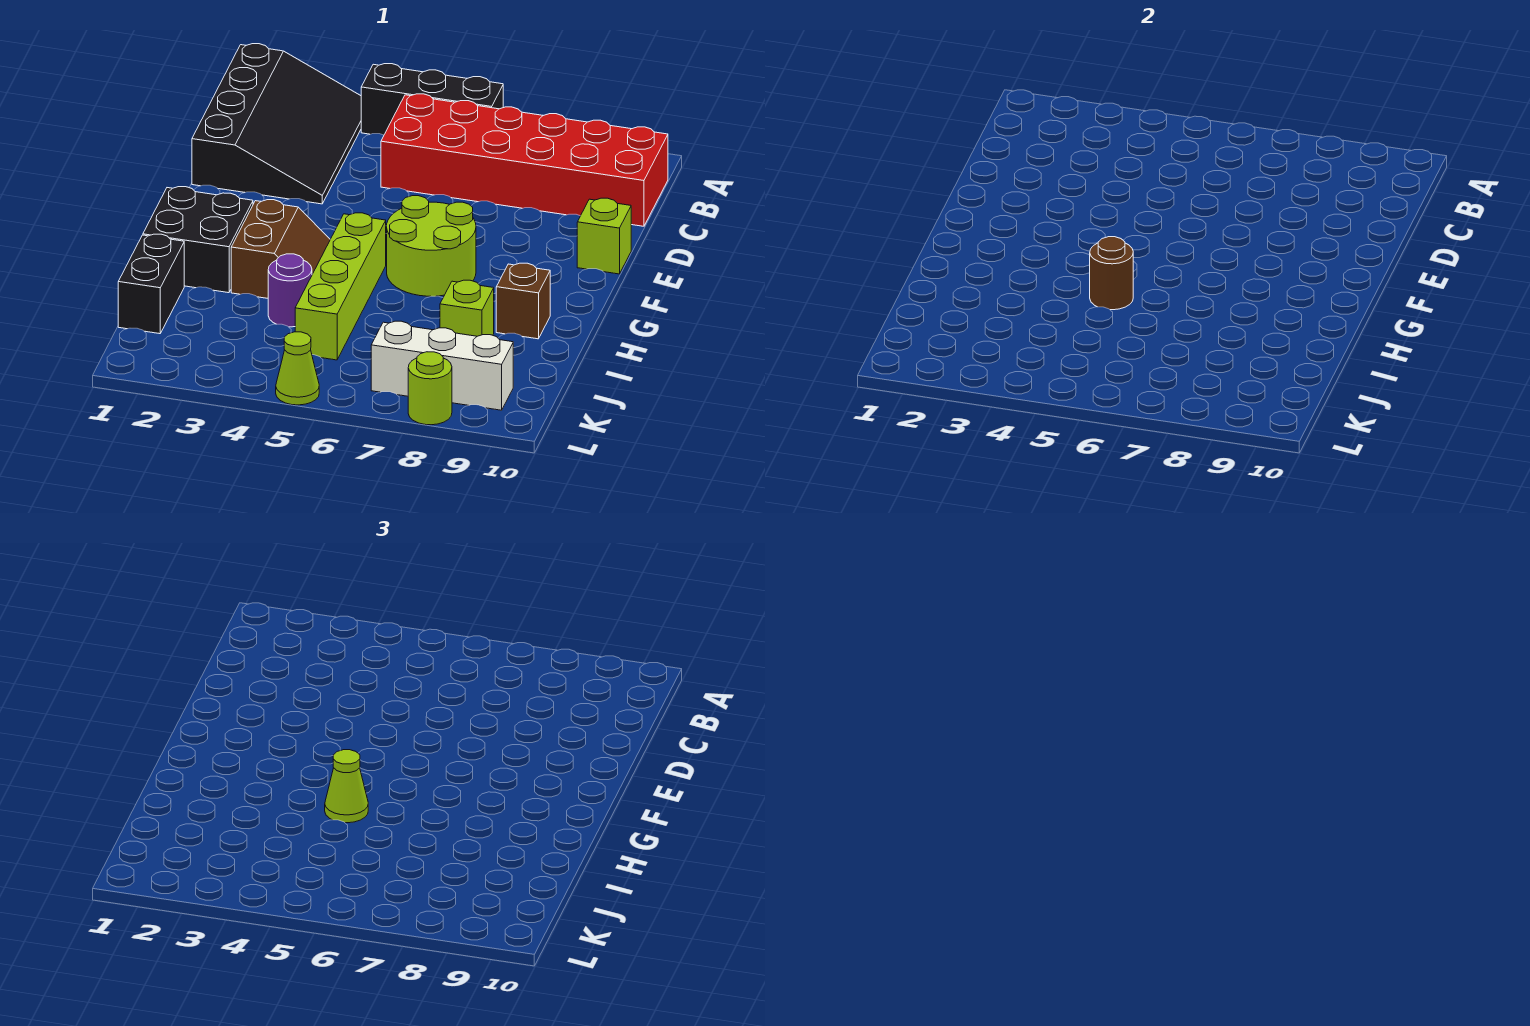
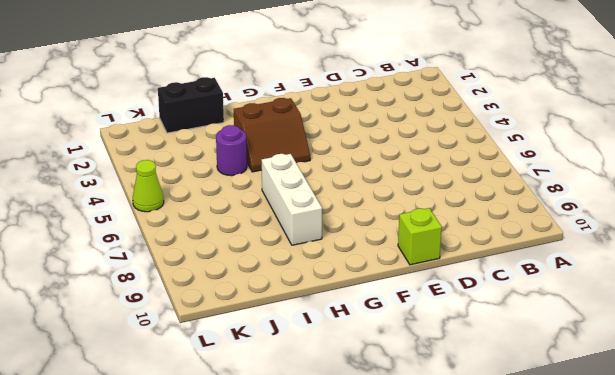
white brick H6:H8 level 1 -> white brick K7:K9 level 1
none -> black slope A1:D3 level 1 top 1
none -> black brick A4:A6 level 1
none -> red brick B5:C10 level 1

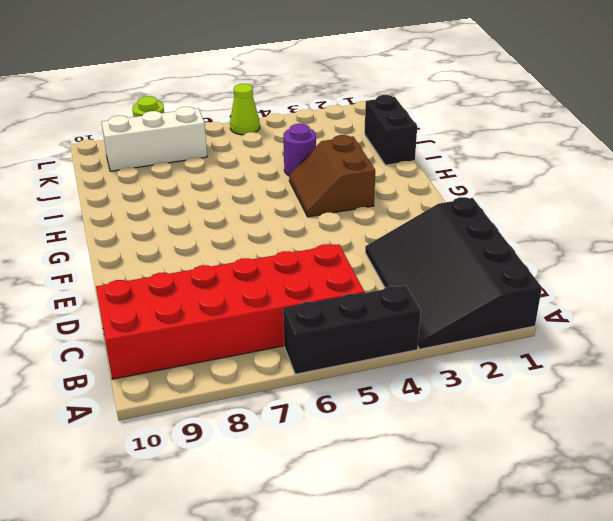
none -> lime brick E10 level 1
none -> lime round brick F6:G7 level 1
none -> black brick G1:H2 level 1

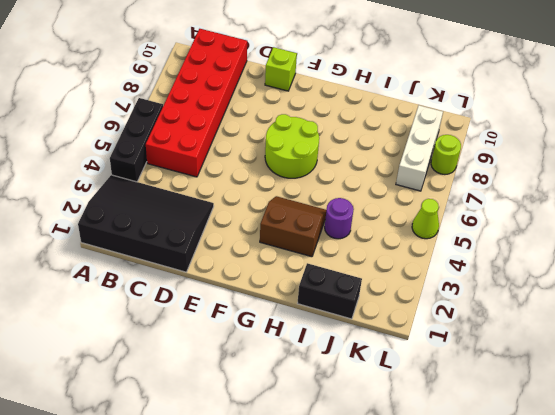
none -> black brick G1:H2 level 1
none -> lime brick G5:J5 level 1
none -> brown brick H9 level 1

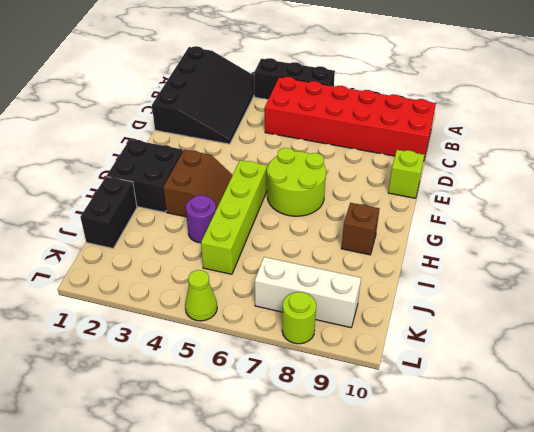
none -> lime brick I8 level 1
none -> brown round brick H5 level 2
none -> lime cone H5 level 3

